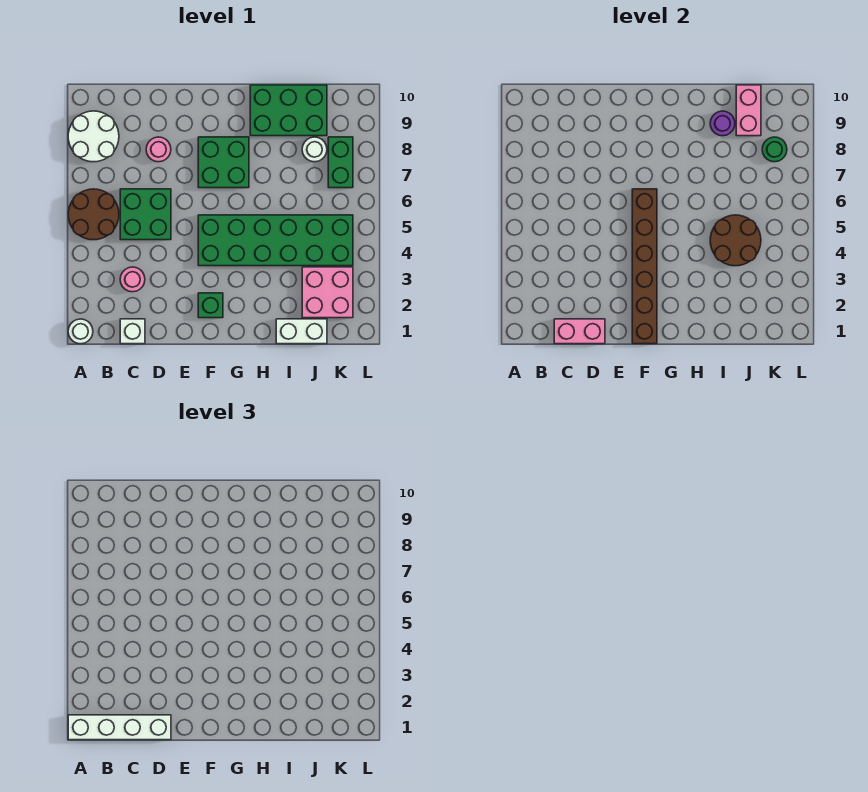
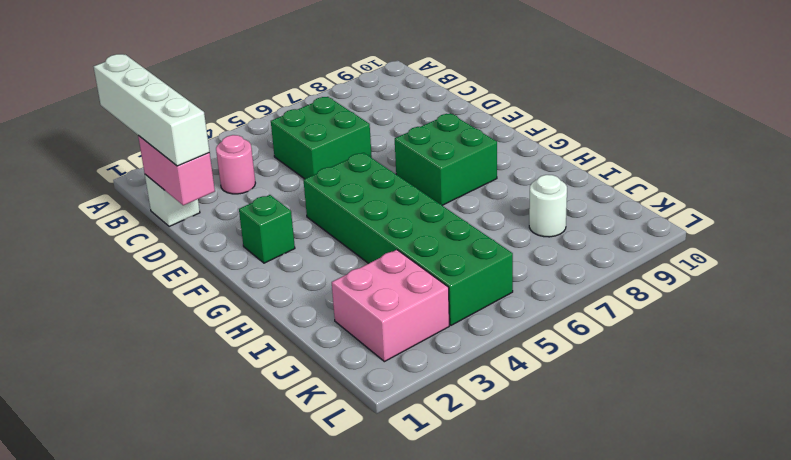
none -> white round brick A1 level 1
none -> brown round brick A5:B6 level 1
none -> white round brick A8:B9 level 1

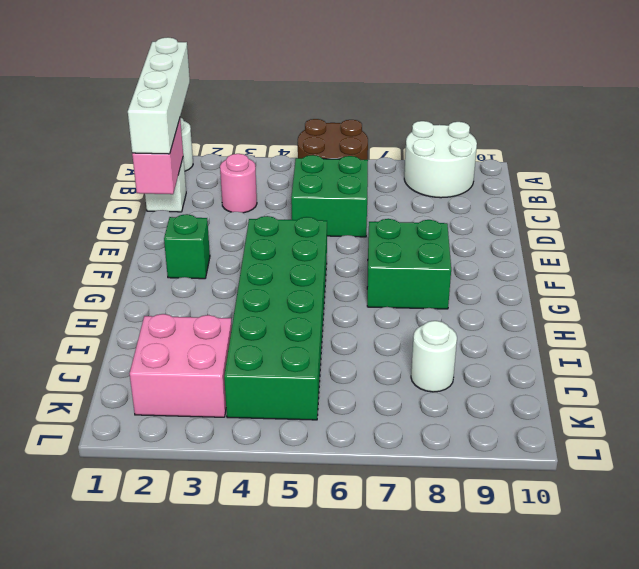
none -> pink round brick D8 level 1
none -> green brick H9:J10 level 1
none -> white brick I1:J1 level 1

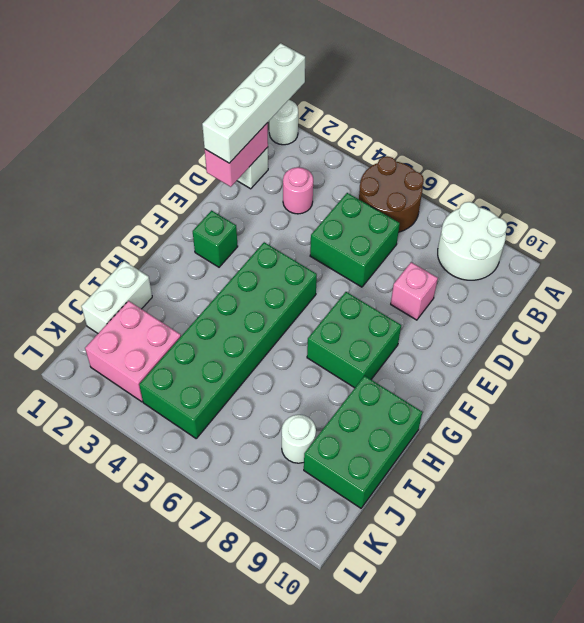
pink brick D8 level 1 -> pink round brick D8 level 1
none -> green brick K7:K8 level 1
none -> brown brick F1:F6 level 2
none -> brown round brick I4:J5 level 2

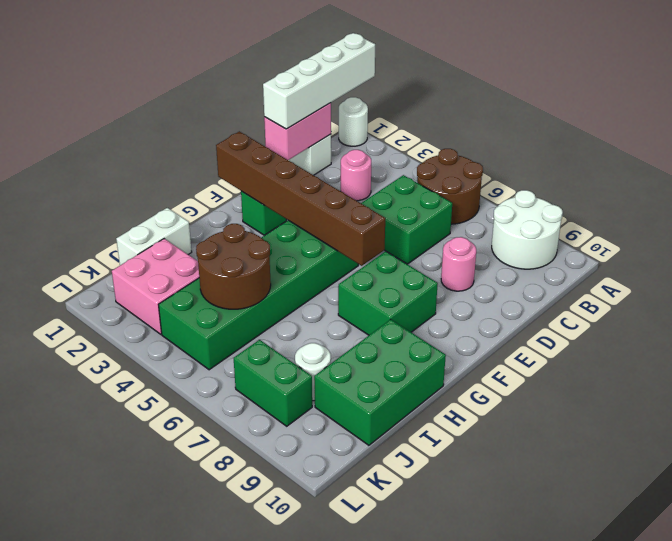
none -> purple round brick I9 level 2
none -> pink brick J9:J10 level 2
none -> green round brick K8 level 2

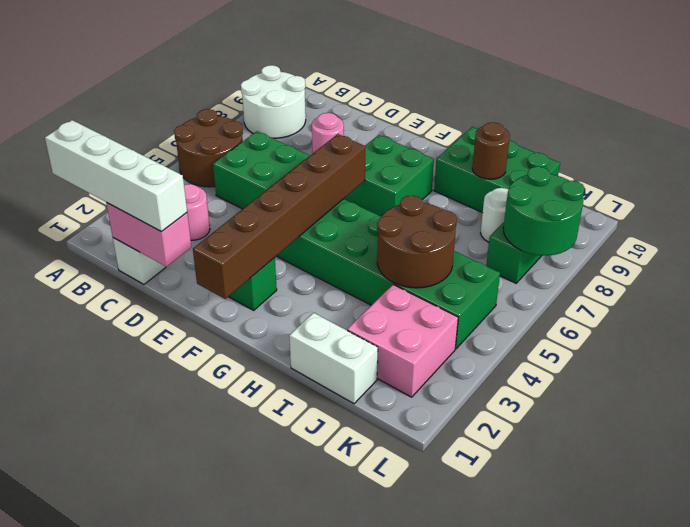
brown round brick I9 level 2 -> purple round brick I9 level 2
green round brick K7:L8 level 2 -> green round brick K8 level 2
none -> white round brick A1 level 1
none -> pink brick J9:J10 level 2

